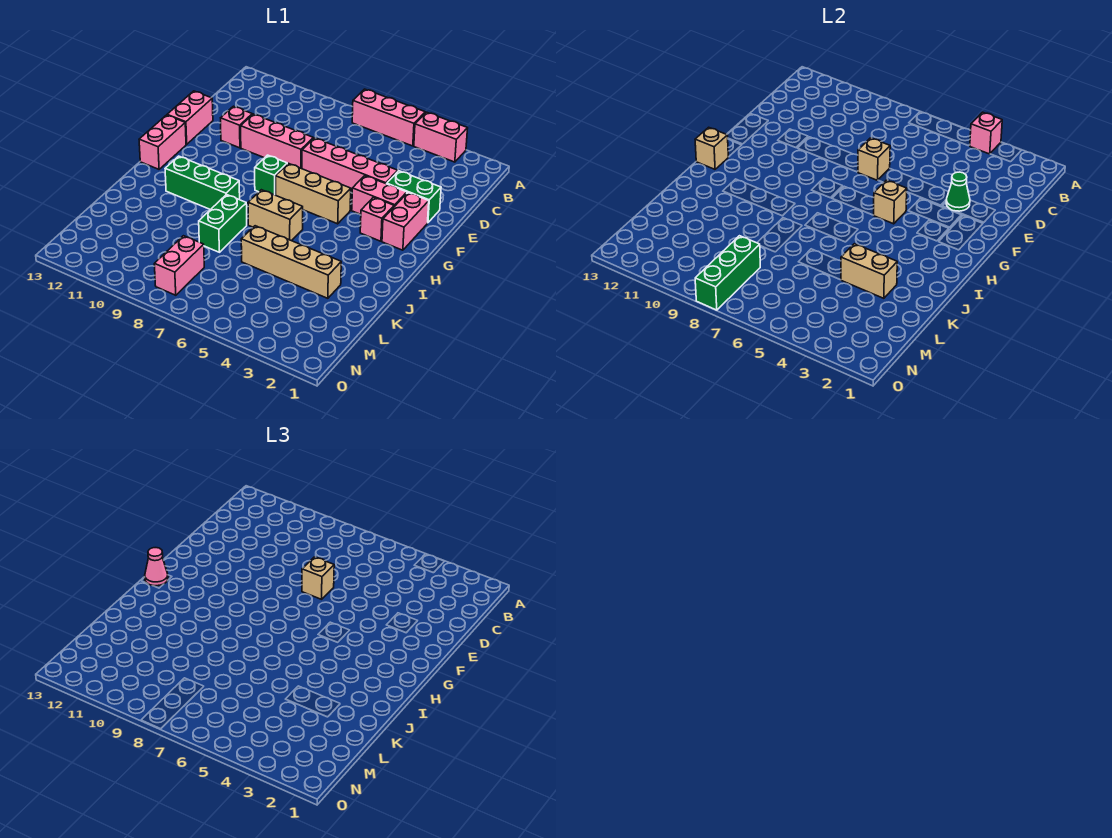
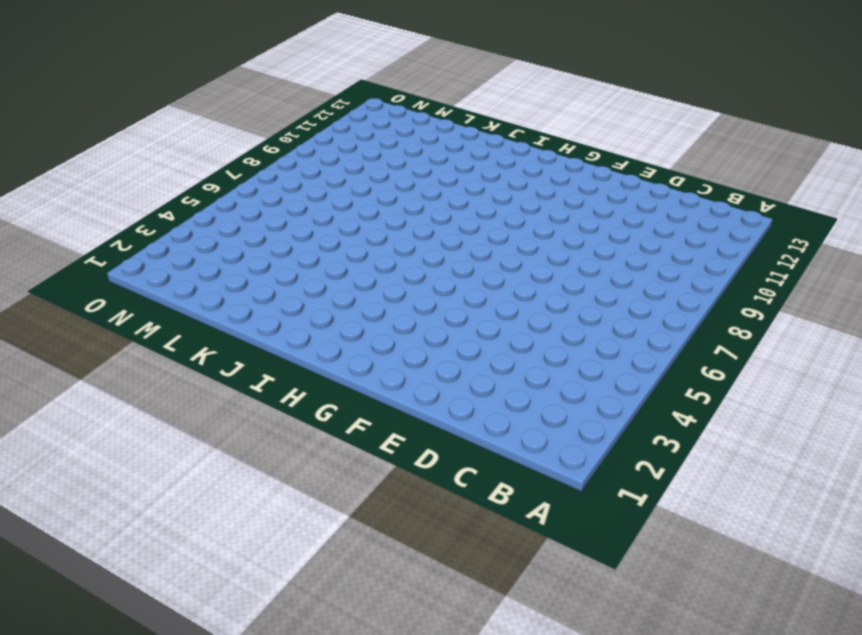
none -> pink brick A3:A4 level 1
none -> pink brick A5:A7 level 1
none -> green brick E2:E3 level 1

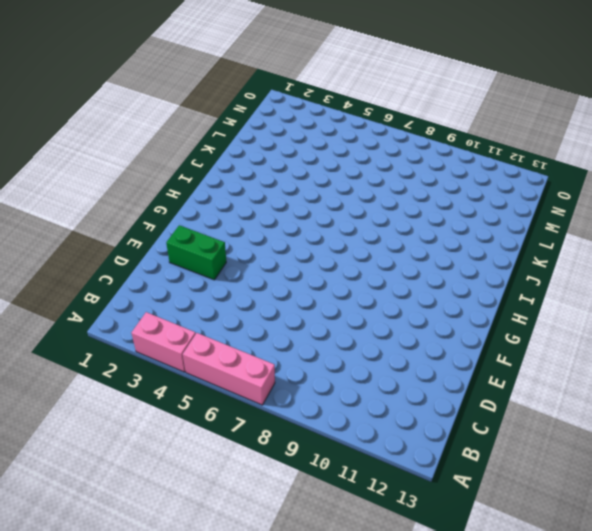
none -> pink brick E4:E7 level 1
none -> pink brick E8:E10 level 1
none -> pink brick E11 level 1

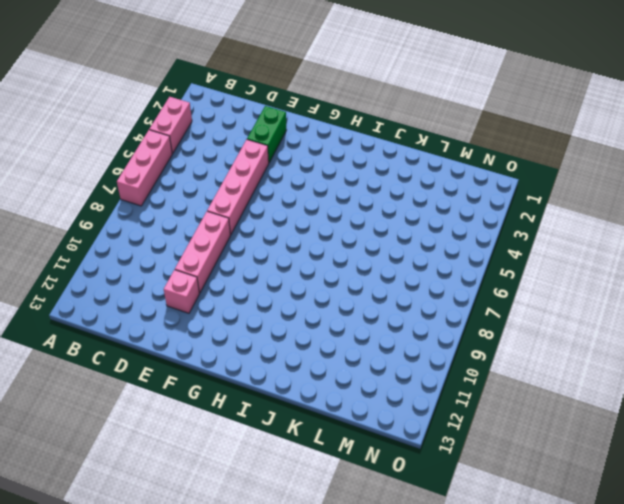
none -> pink brick E13:F13 level 1
none -> pink brick F2:G2 level 1
none -> pink brick F3:F4 level 1

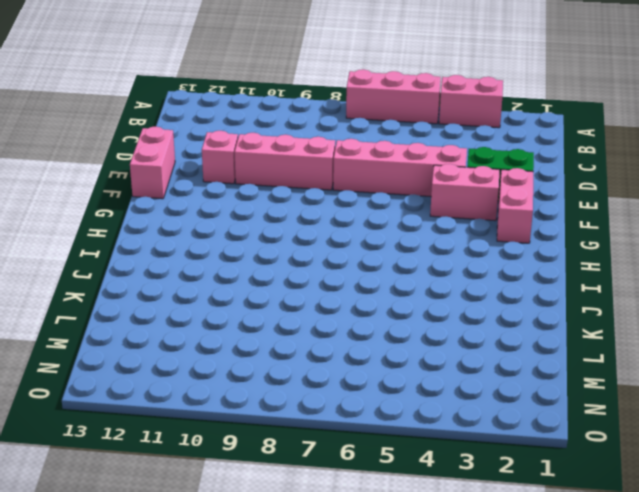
none -> pink brick G3 level 1
none -> tan brick G5:G7 level 1
none -> green brick G8 level 1

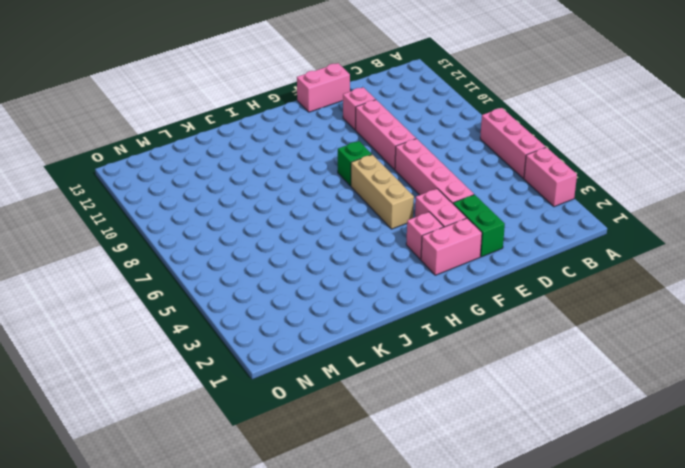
none -> pink brick G13:H13 level 1
none -> tan brick I6:I7 level 1
none -> green brick I9:I11 level 1

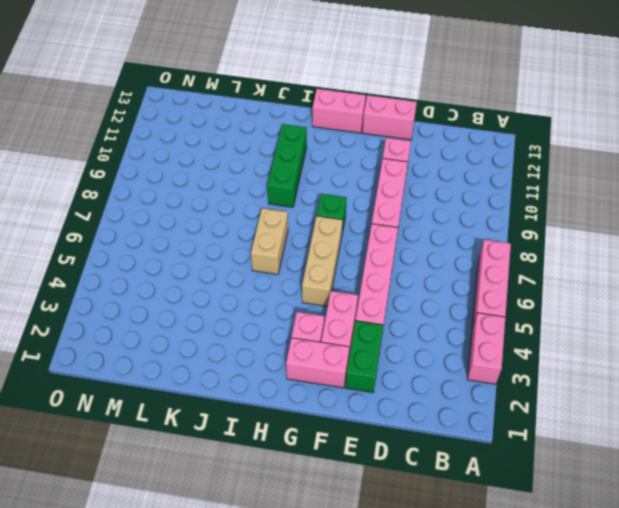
none -> green brick J8:K8 level 1
none -> tan brick K3:K6 level 1
none -> pink brick M8:N8 level 1

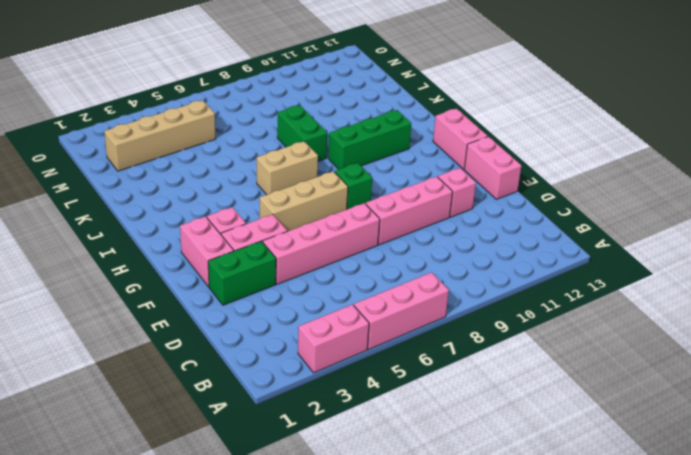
tan brick M2:M5 level 1 -> tan brick K3:K6 level 1
none -> pink brick M8:N8 level 1
none -> pink brick A4 level 2
none -> green cone E3 level 2

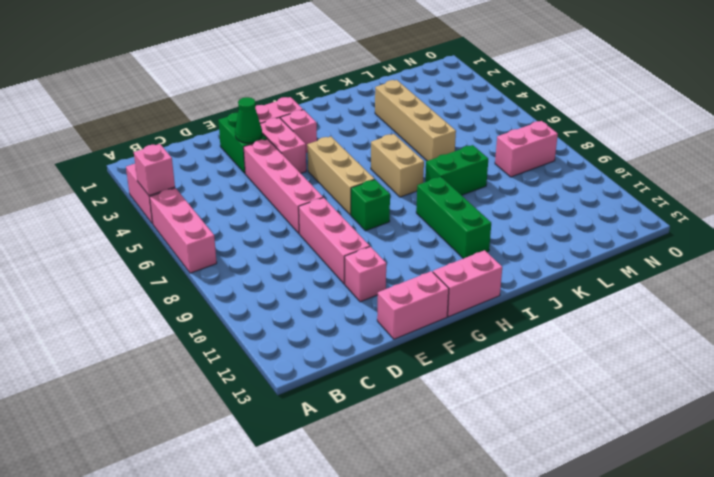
none -> tan brick E7 level 2
none -> tan brick G5 level 2
none -> tan brick H13 level 2

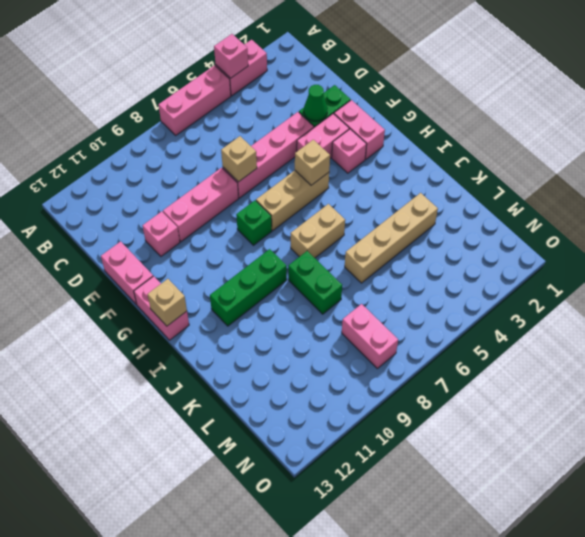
none -> tan brick K3:K4 level 2
none -> green brick M8:O8 level 2
none -> tan brick E7 level 3

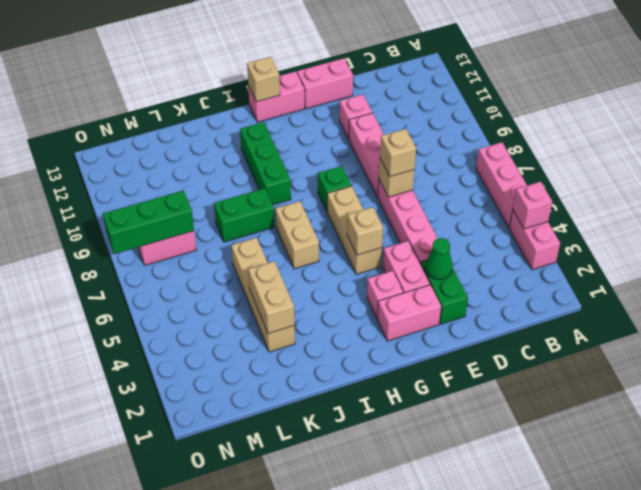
none -> pink cone H13 level 3

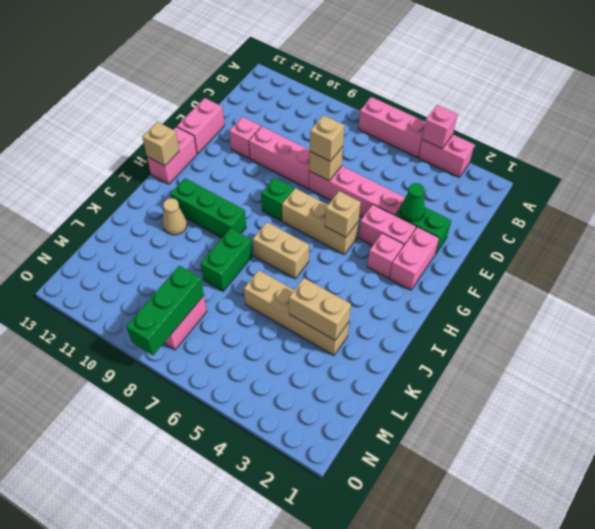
tan cone J11 level 1 -> none
none -> pink cone H13 level 3

